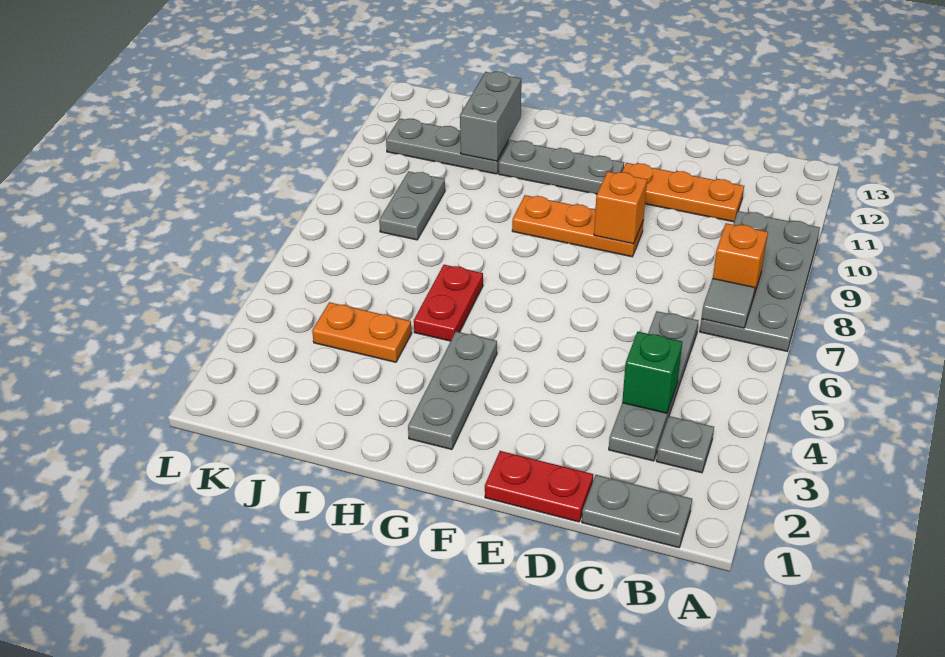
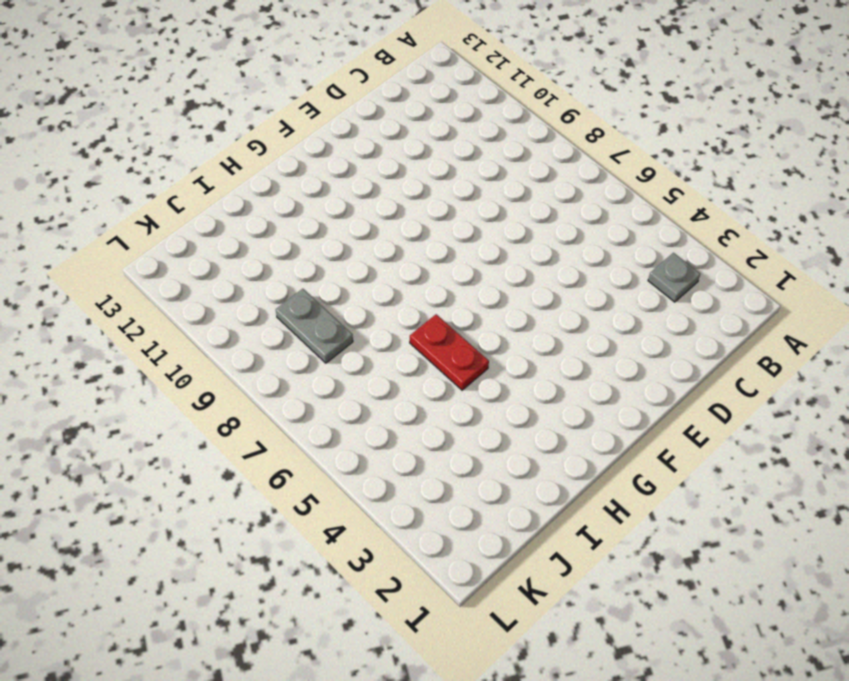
none -> grey plate A7:B10 level 1
none -> grey plate B1:C1 level 1
none -> grey plate C3:C6 level 1

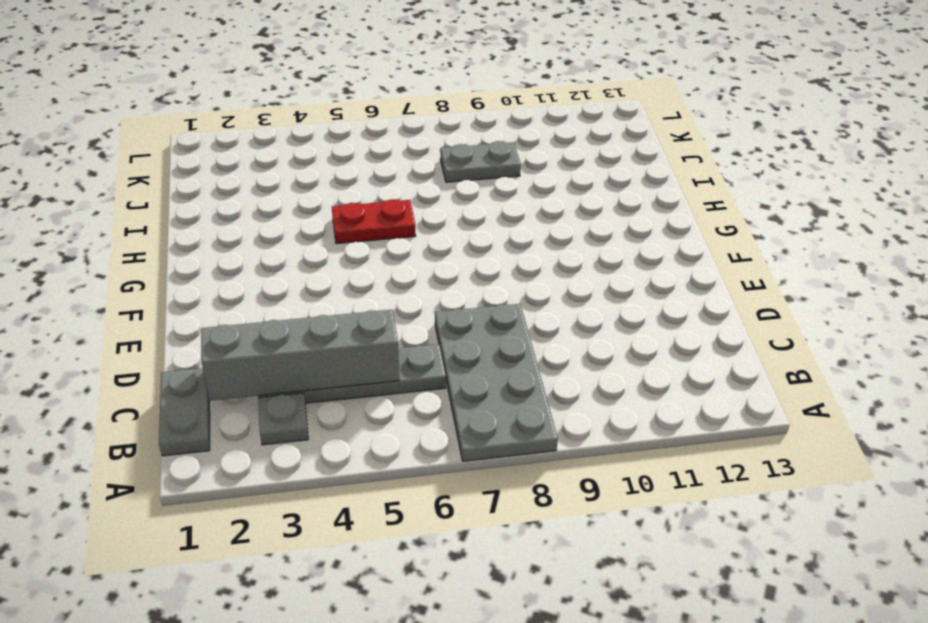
grey plate A7:D8 level 1 -> grey plate A7:B10 level 1
grey brick C2:C5 level 2 -> green brick C4 level 2
none -> orange plate C11:E11 level 1
none -> red plate D1:E1 level 1
none -> orange plate E9:G9 level 1

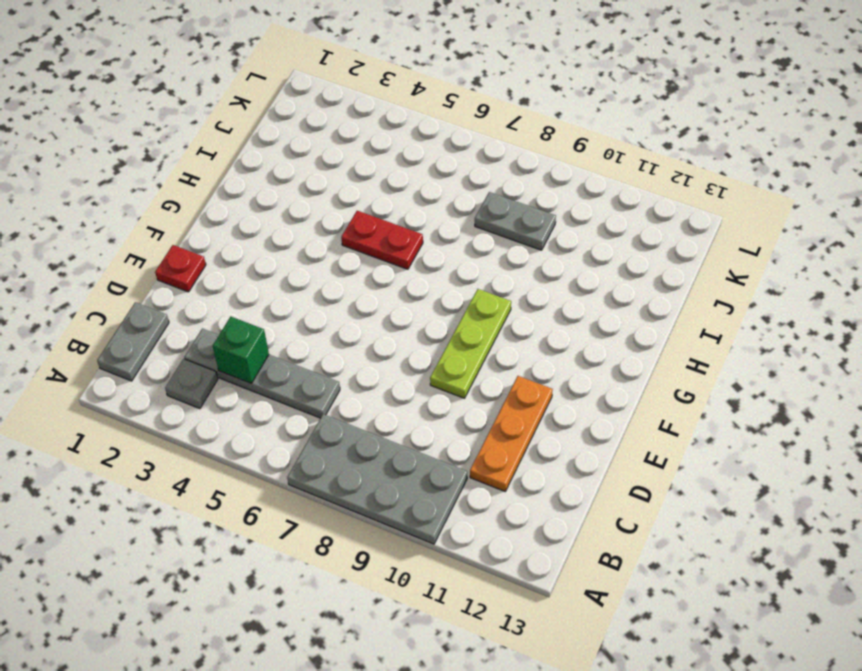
red plate E1 level 1 -> red plate D1:E1 level 1
lime plate E9:G9 level 1 -> orange plate E9:G9 level 1
none -> grey plate F11:H11 level 1
none -> grey plate G2:G4 level 1
none -> orange plate I4:J4 level 1

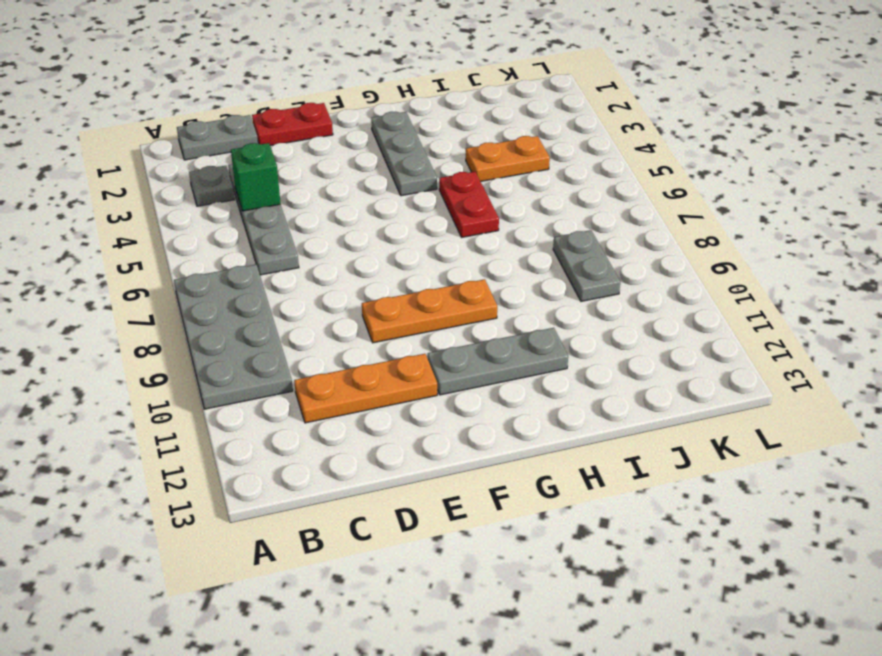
none -> grey plate I11:K11 level 1
none -> grey tile B7 level 2
none -> orange brick B8 level 2

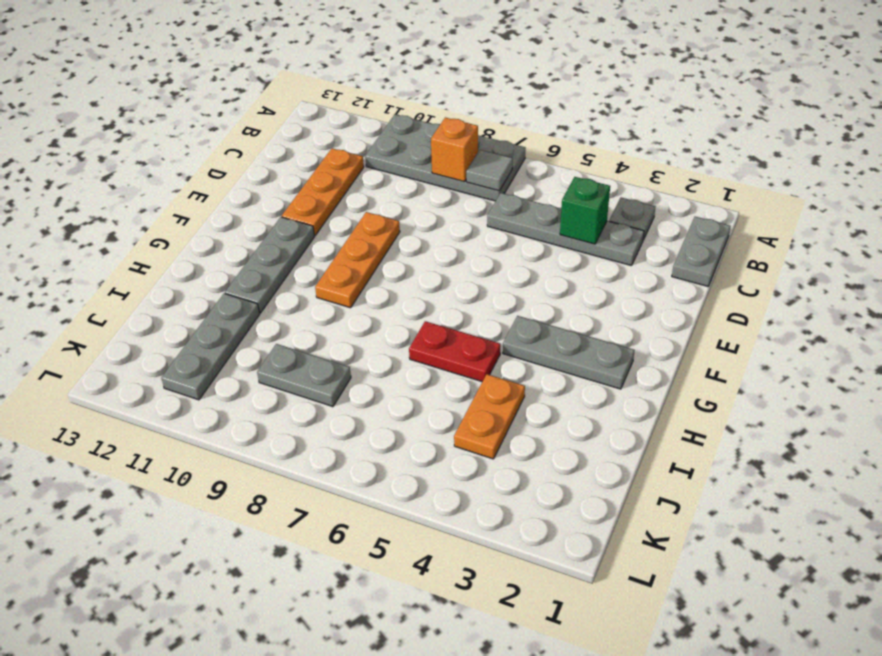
none -> red plate D1:E1 level 1
none -> orange brick E9 level 2
none -> grey brick I11:I12 level 2

